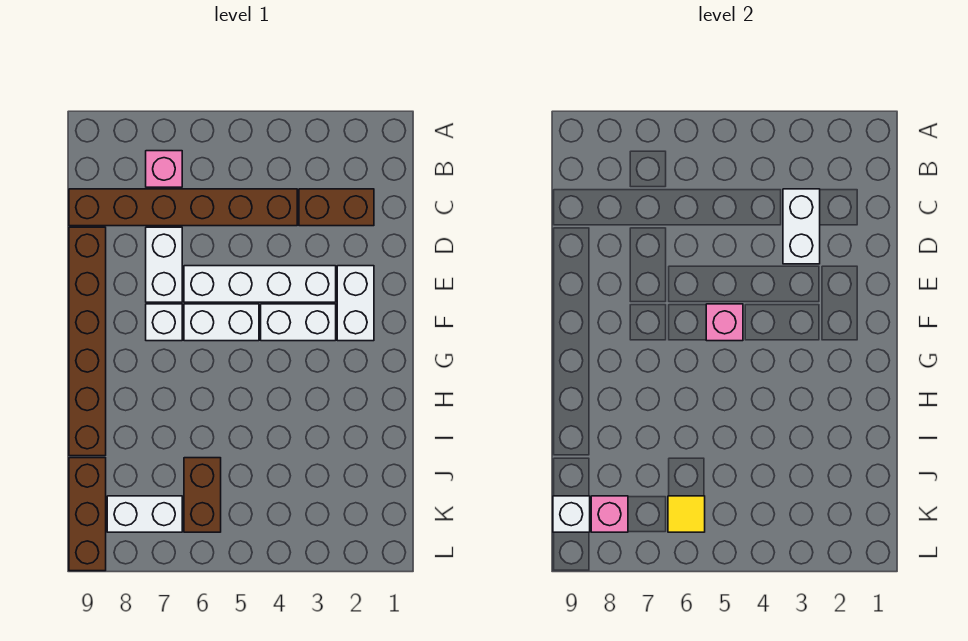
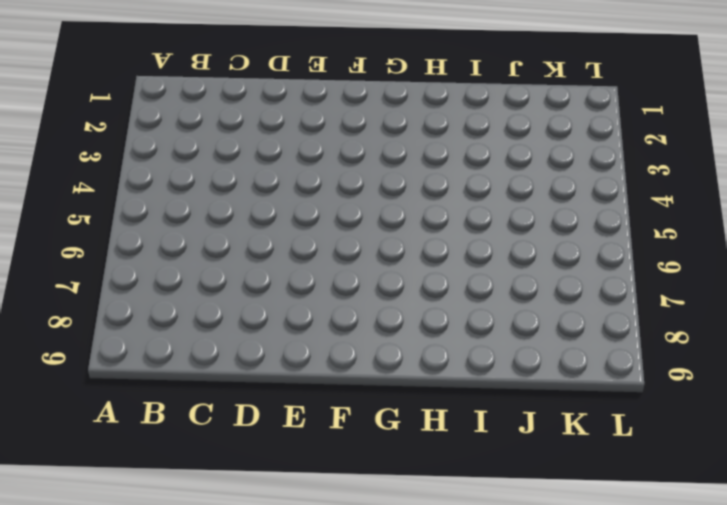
none -> pink brick B7 level 1
none -> brown brick C2:C3 level 1
none -> brown brick C4:C9 level 1

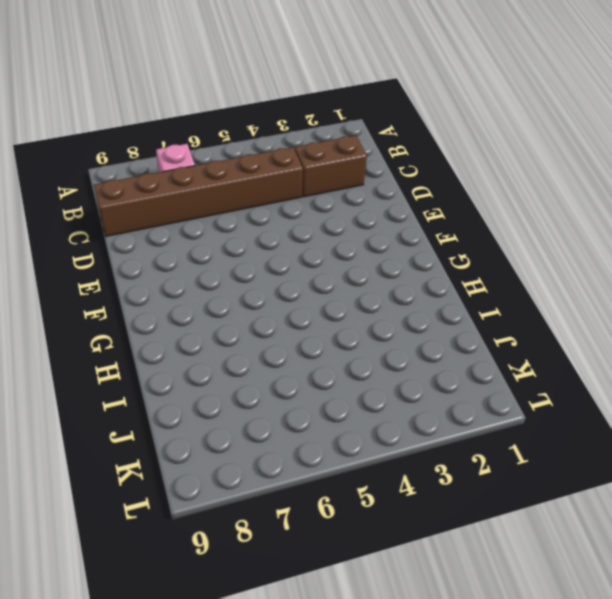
none -> white brick D7:E7 level 1
none -> brown brick D9:I9 level 1
none -> white brick E2:F2 level 1

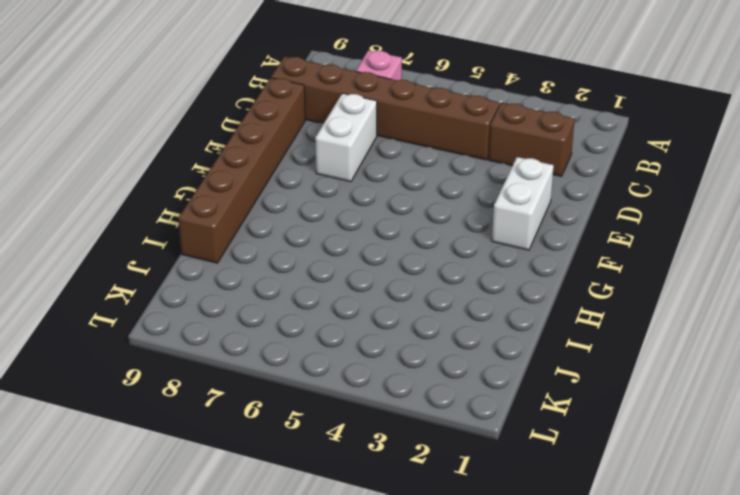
none -> white brick E3:E6 level 1
none -> white brick F3:F4 level 1
none -> white brick F5:F6 level 1

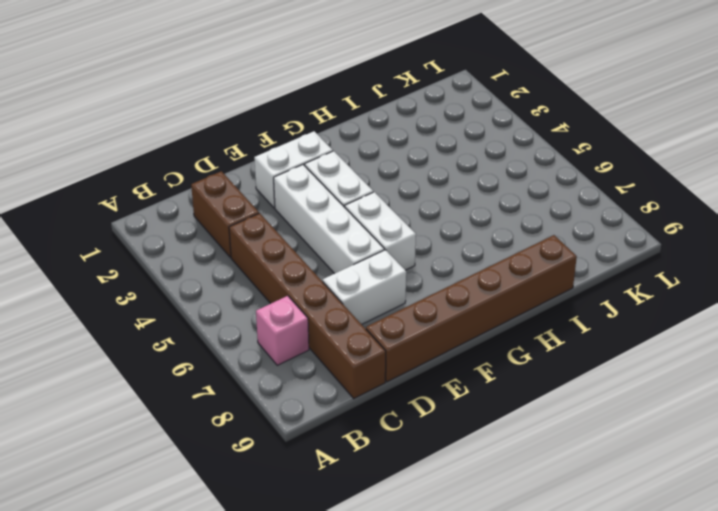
none -> white brick F7 level 1
none -> brown brick J6:K6 level 1
none -> brown brick J9:L9 level 1

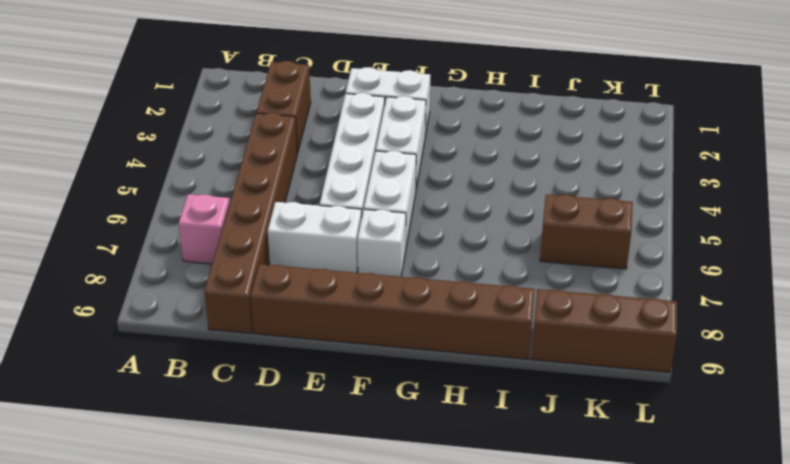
none -> white brick K7:K8 level 1
none -> white brick C3:D3 level 2
none -> pink brick F5 level 2

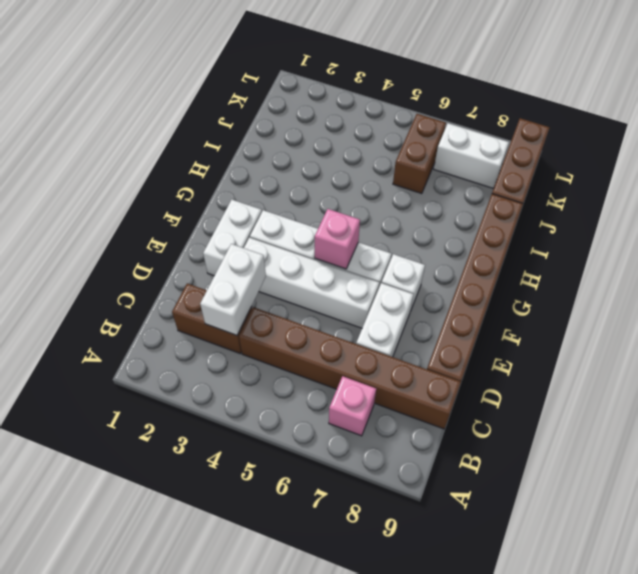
none -> yellow tile K6 level 2
none -> pink brick K8 level 2
none -> white brick K9 level 2

